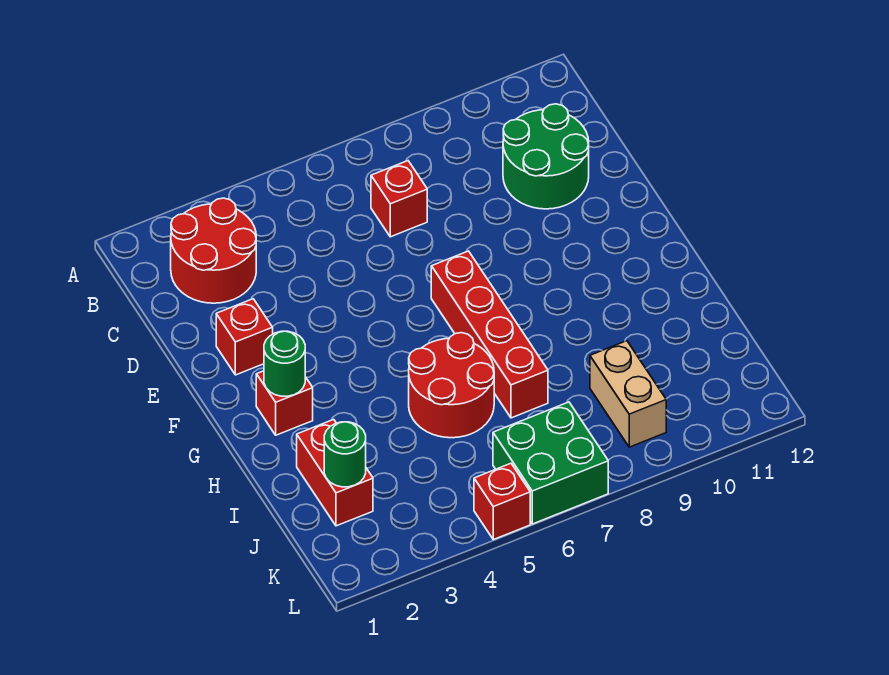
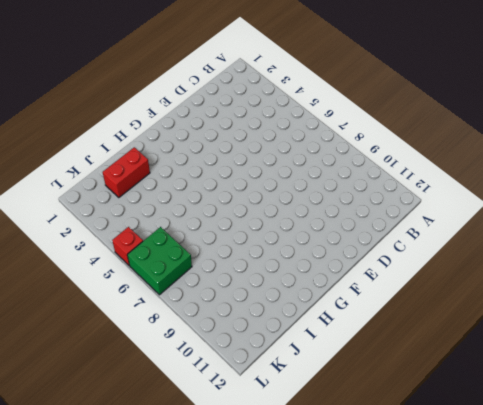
none -> red round brick B2:C3 level 1
none -> red brick C7 level 1
none -> green round brick C10:D11 level 1

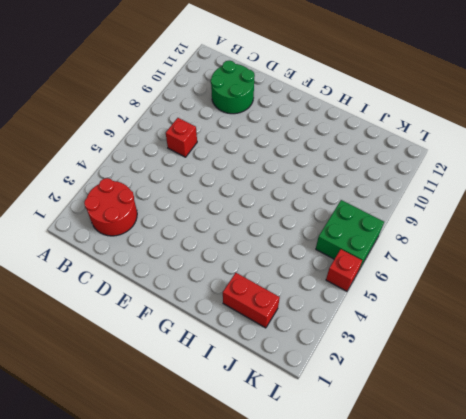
none -> red brick E2 level 1
none -> red brick F7:I7 level 1
none -> red brick G2 level 1

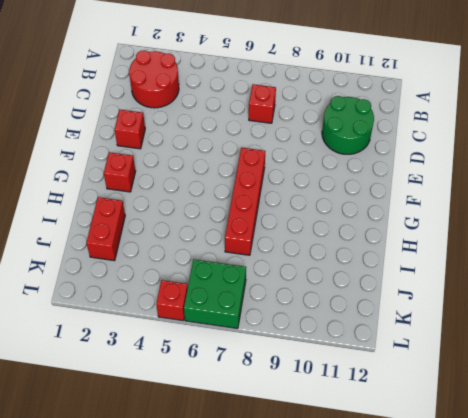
none -> red round brick H5:I6 level 1
none -> tan brick J9:K9 level 1
none -> green round brick G2 level 2

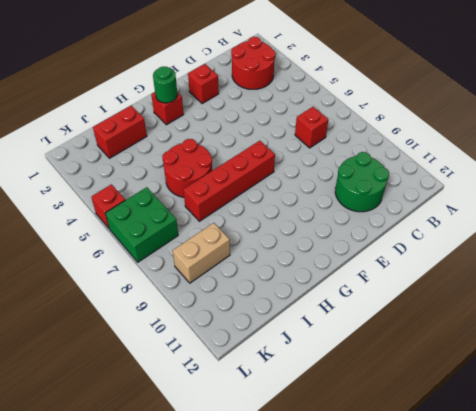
none -> green round brick J2 level 2

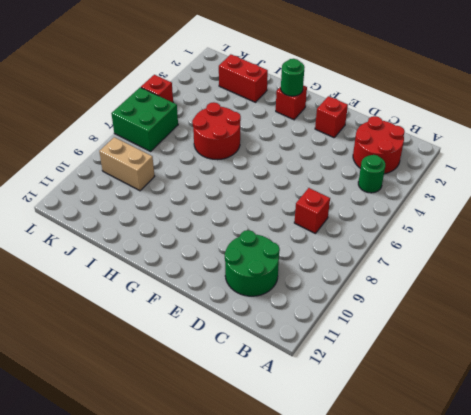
green round brick B4 level 1 -> green round brick J2 level 2
none -> red brick F7:I7 level 1

